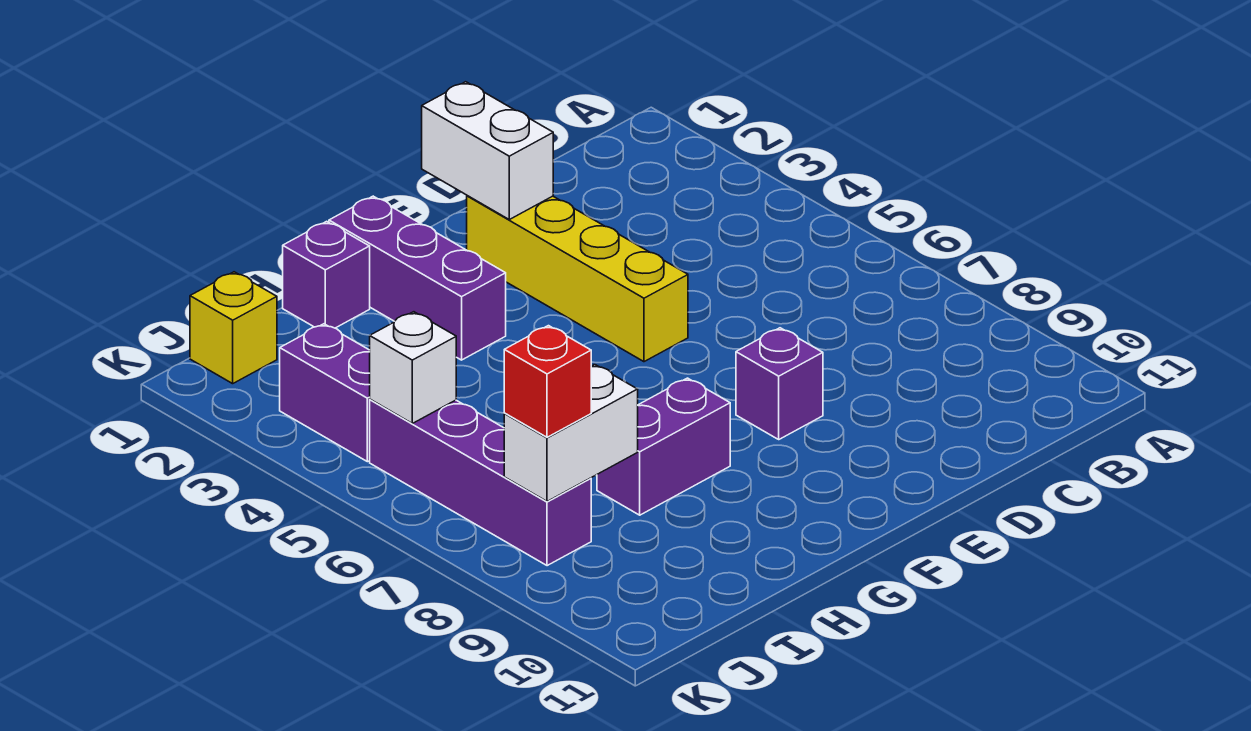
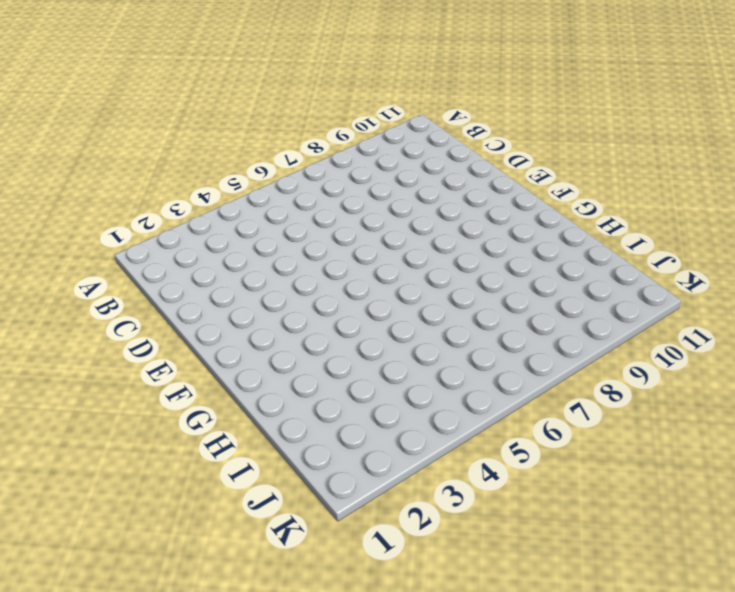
none -> yellow brick E2:E5 level 1
none -> purple brick E8 level 1
none -> purple brick G1:G3 level 1

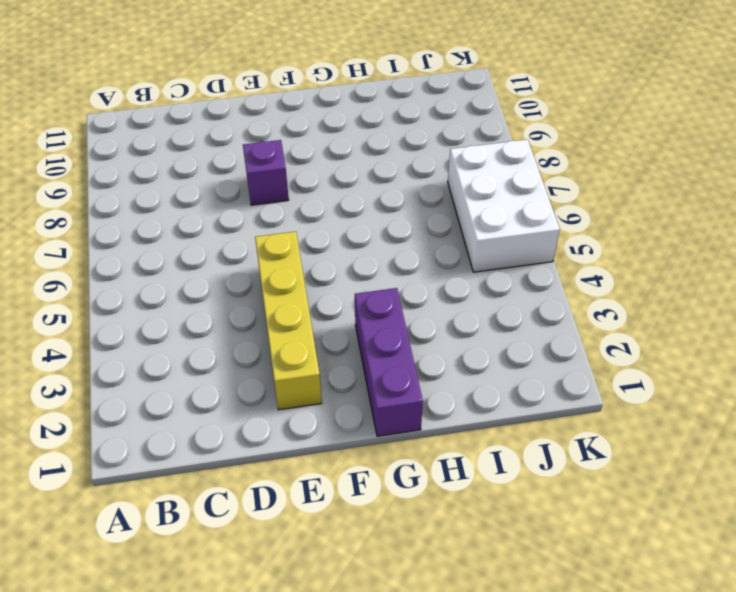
white brick J5:K7 level 1 -> purple brick J5:J8 level 1
none -> purple brick G8:H8 level 1
none -> purple brick H1 level 1
none -> yellow brick J1 level 1

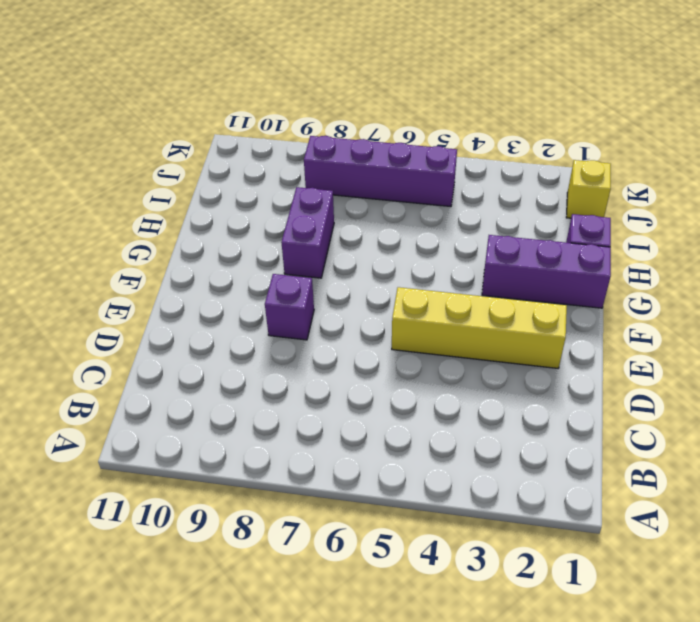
none -> purple brick J3:J4 level 1
none -> white brick E1:E2 level 2
none -> white brick I8:J8 level 2

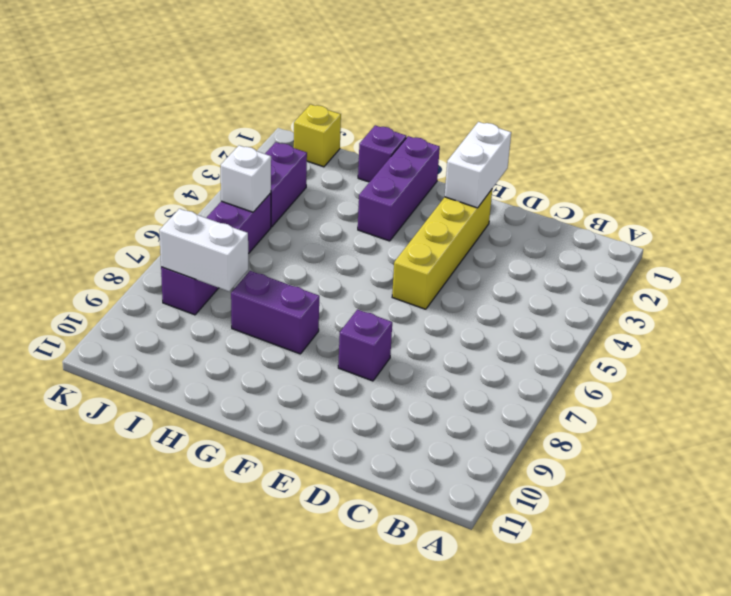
none -> red brick J8 level 3

